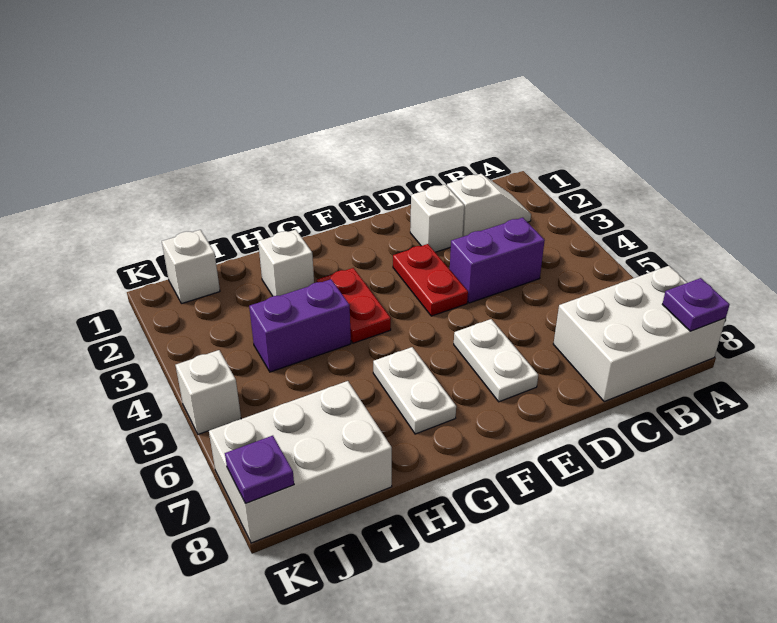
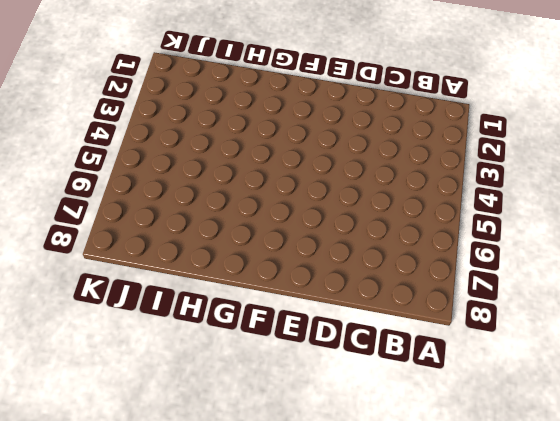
none -> white brick A7:C8 level 1
none -> white slope B2:C2 level 1 top C
none -> purple brick C4:D4 level 1

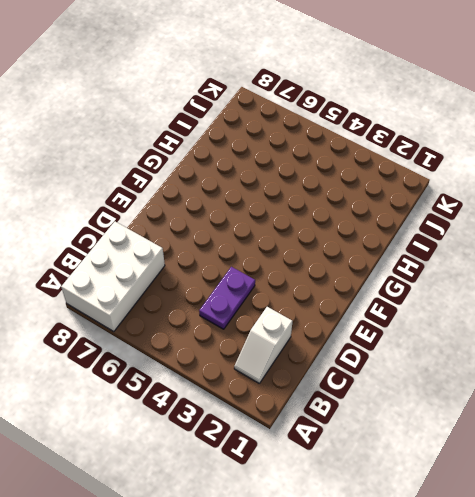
purple plate C4:D4 level 1 -> purple brick C4:D4 level 1
none -> white brick D2 level 1
none -> red plate E3:E4 level 1
none -> white plate E6:E7 level 1

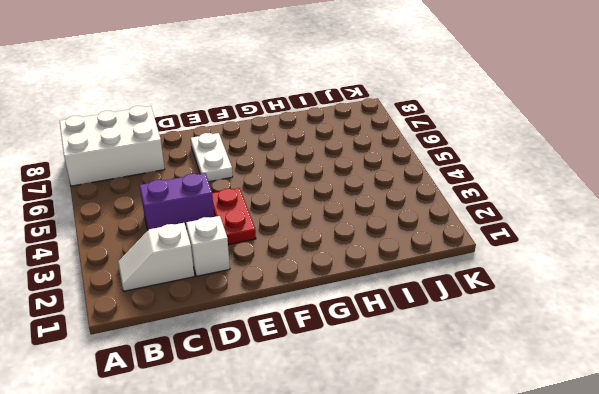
none -> red plate G3:G4 level 1
none -> white plate G6:G7 level 1
none -> white brick H2 level 1

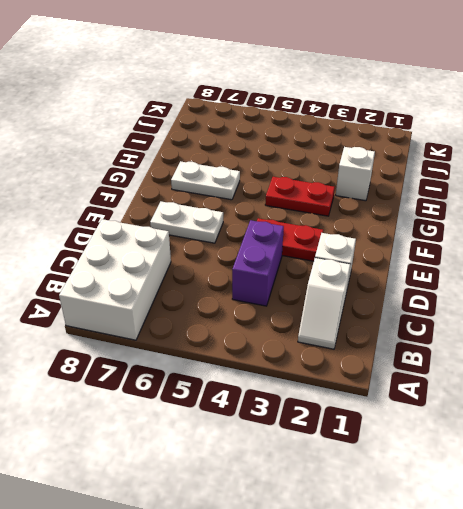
none -> purple brick H4:I4 level 1
none -> white brick I7:K8 level 1
none -> white brick J1 level 1

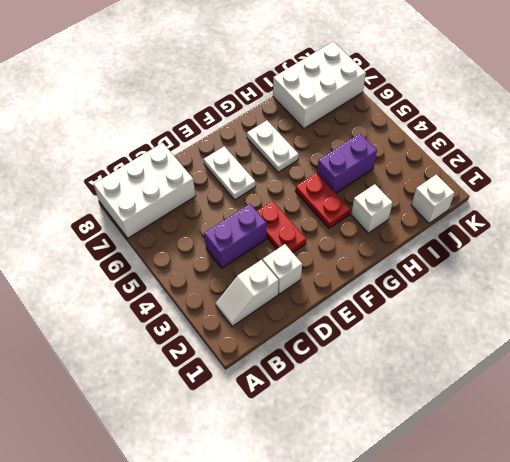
none -> white brick K5 level 1
none -> purple plate A8 level 2
none -> purple plate K8 level 2

